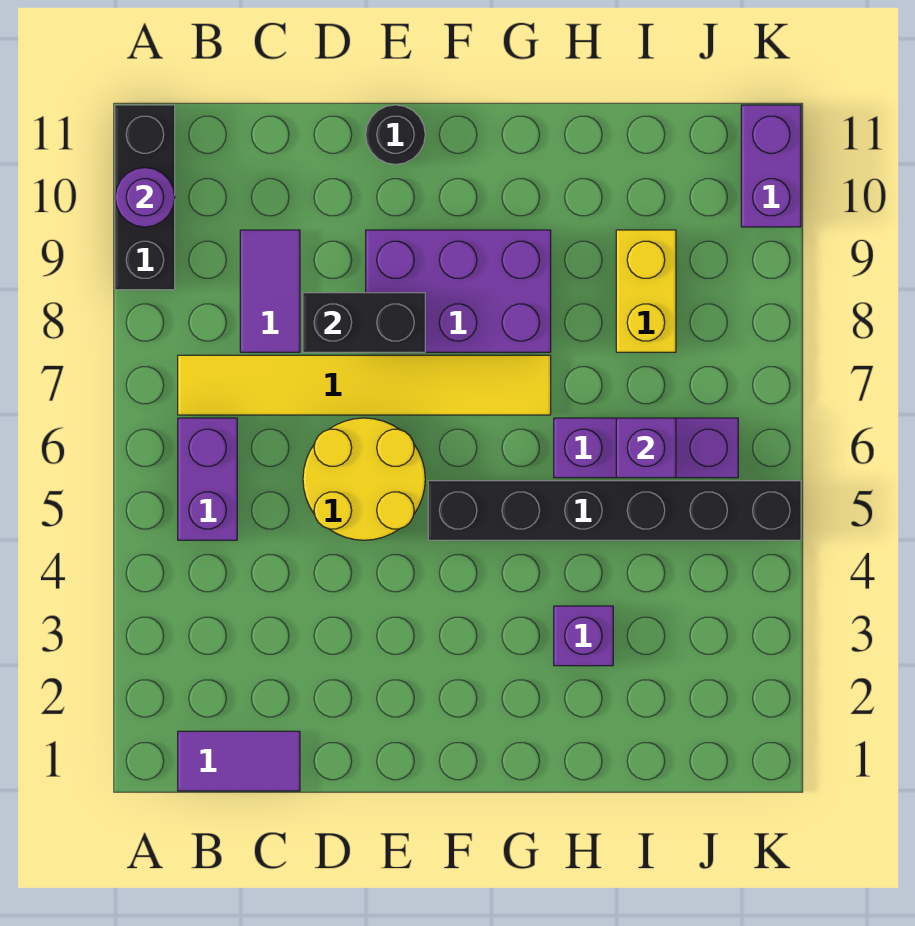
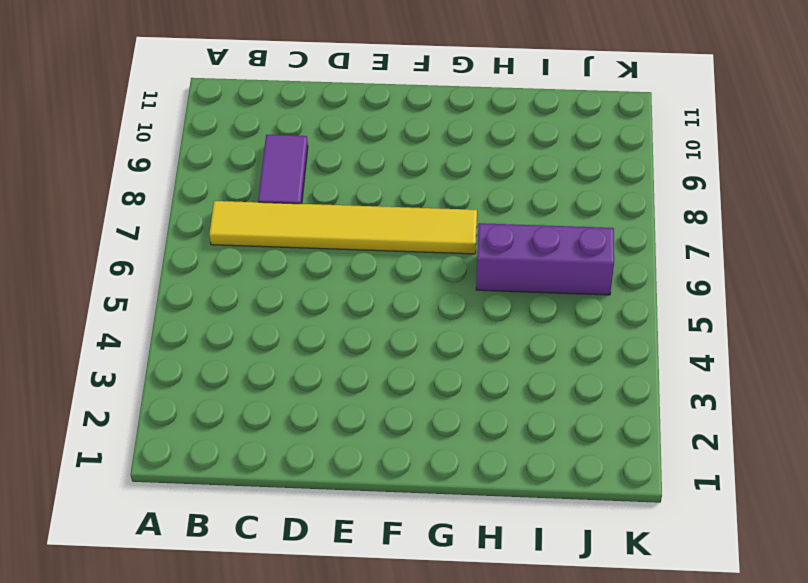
none -> black brick A9:A11 level 1
none -> purple tile B1:C1 level 1
none -> purple brick B5:B6 level 1

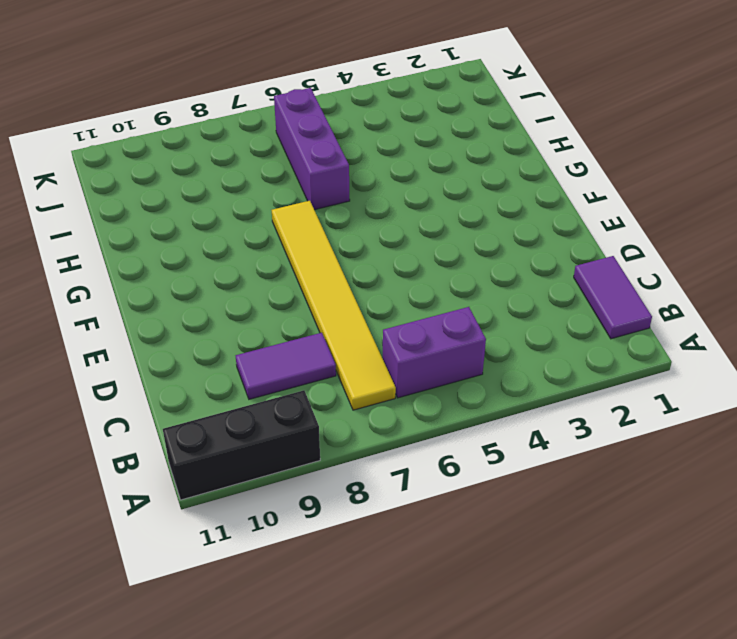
none -> yellow round brick D5:E6 level 1
none -> purple brick E8:G9 level 1
none -> black round brick E11 level 1

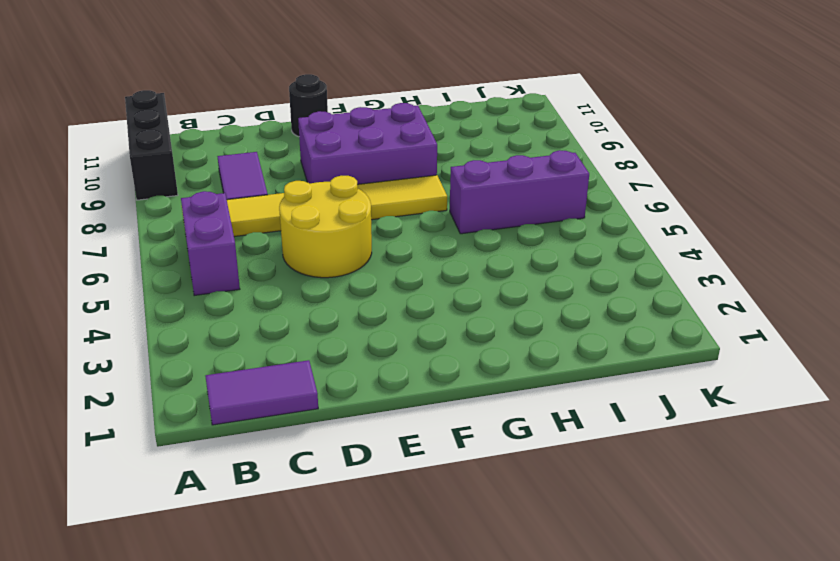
none -> black brick F5:K5 level 1
none -> purple brick H3 level 1
none -> yellow brick I8:I9 level 1

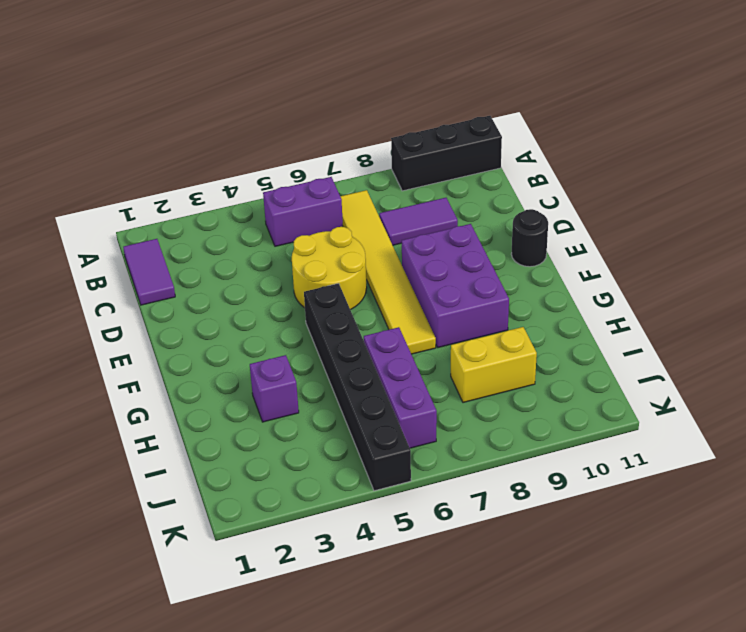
none -> purple brick K10:K11 level 1
none -> purple round brick A10 level 2
none -> black brick D8:E8 level 2

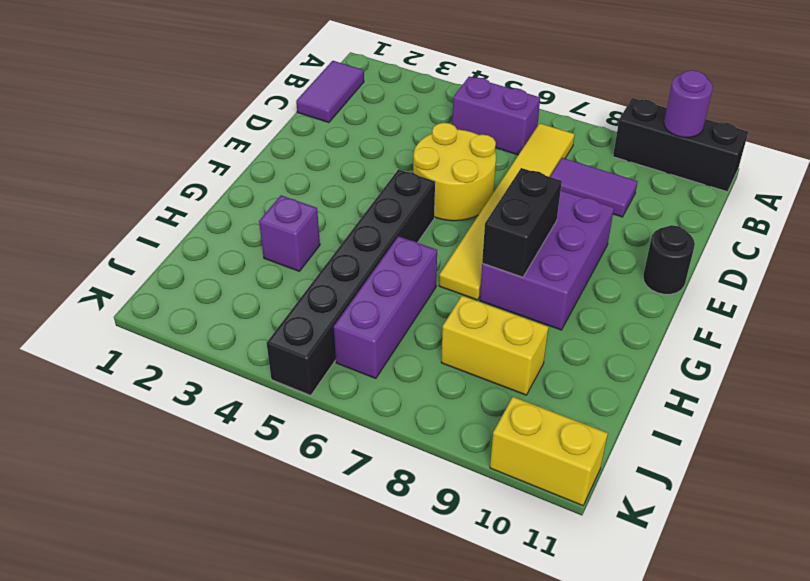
black brick F8:G8 level 2 -> black brick D8:E8 level 2
yellow brick K10:K11 level 1 -> purple brick K10:K11 level 1
none -> purple brick I6 level 2

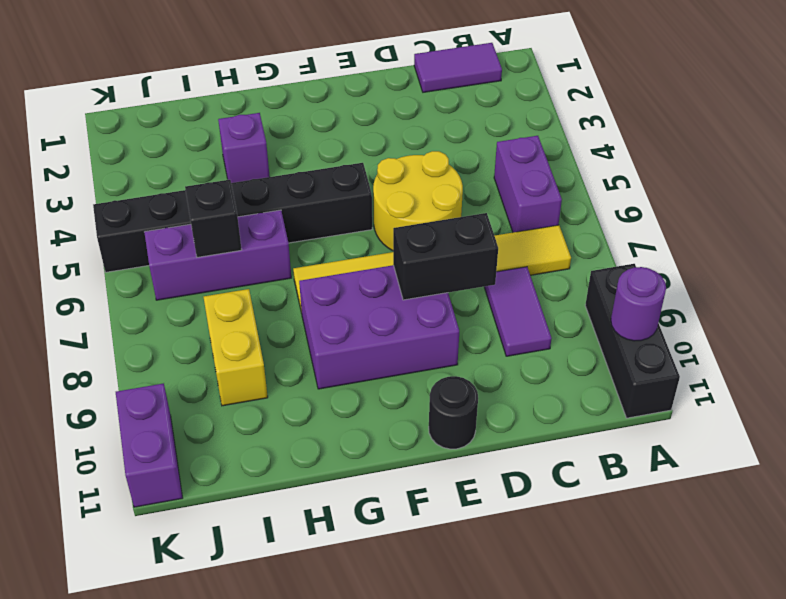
black brick I6 level 2 -> purple brick I6 level 2

